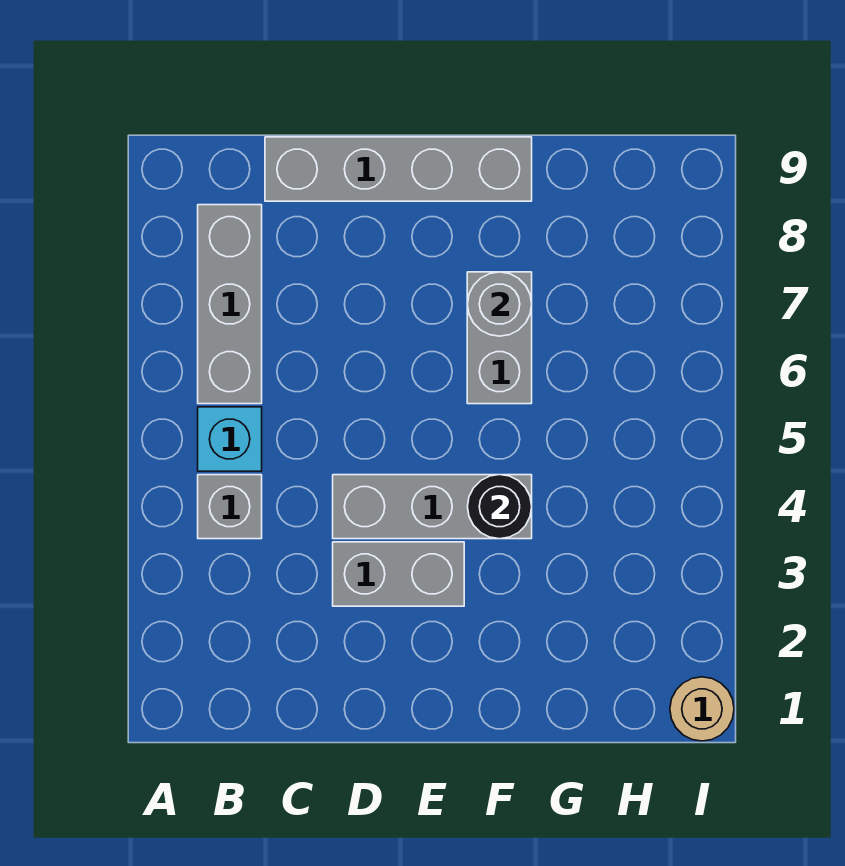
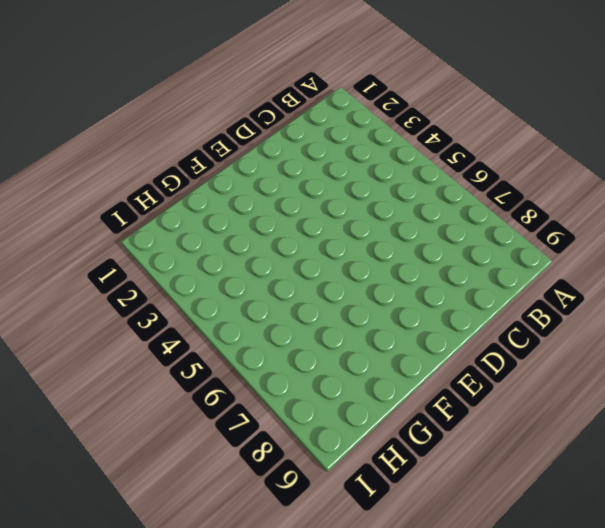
none -> grey brick B4 level 1
none -> cyan brick B5 level 1

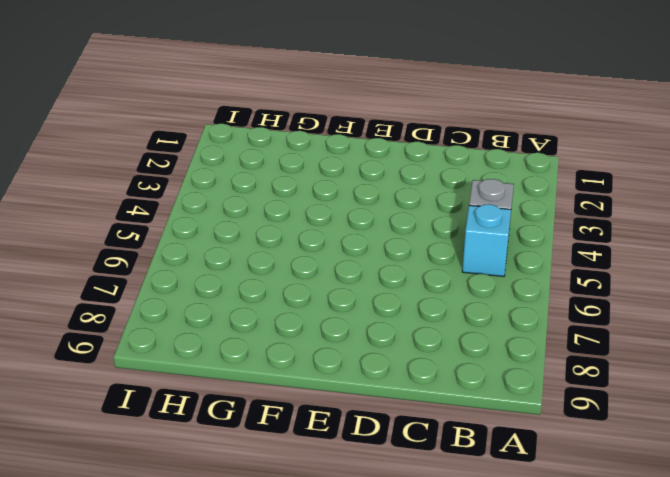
none -> grey brick B6:B8 level 1
none -> grey brick C9:F9 level 1

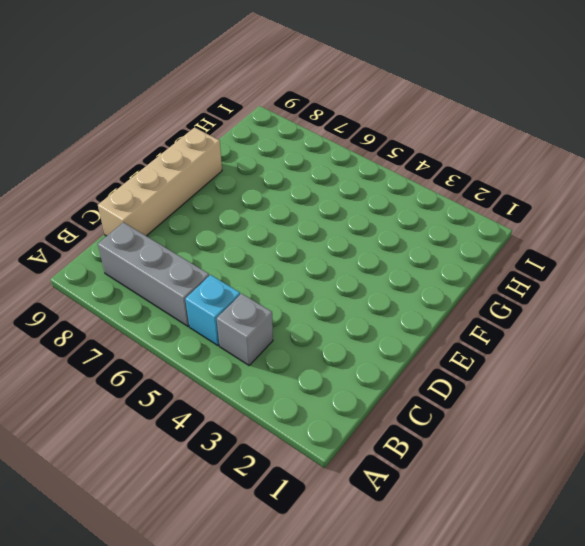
tan brick C9:F9 level 1 -> grey brick C9:F9 level 1
none -> grey brick D3:E3 level 1
none -> grey brick D4:F4 level 1

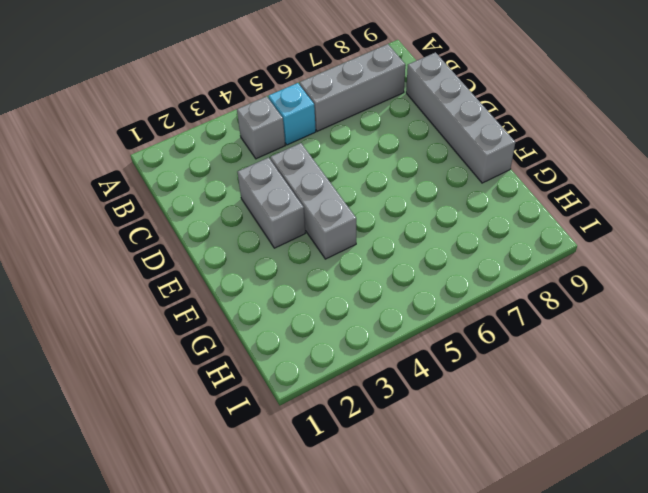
none -> grey brick F6:F7 level 1
none -> tan round brick I1 level 1

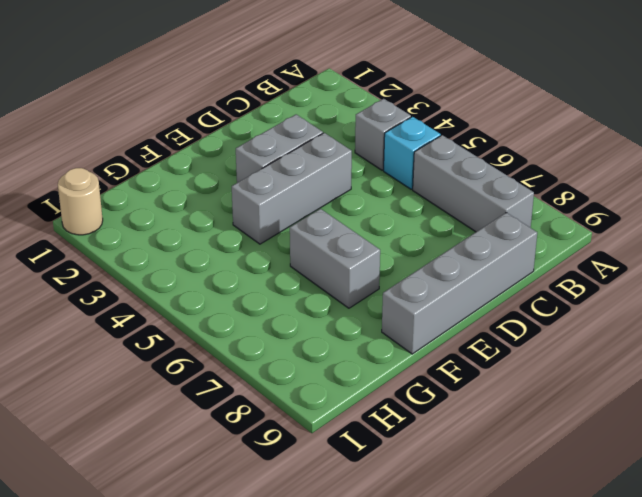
none -> black round brick F4 level 2
none -> grey round brick F7 level 2

